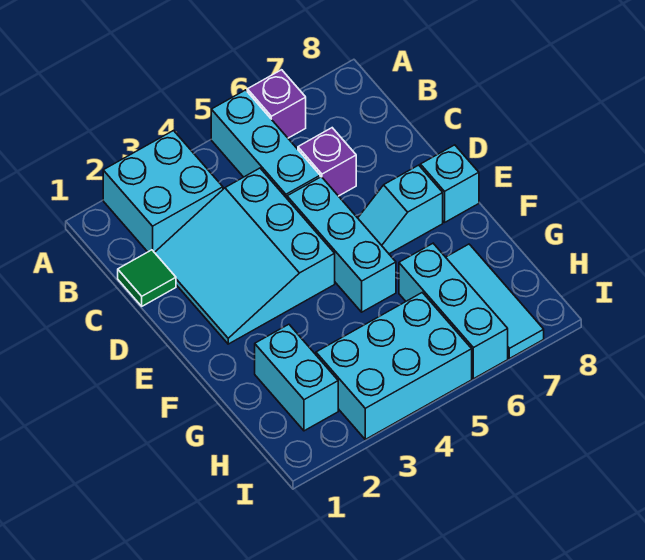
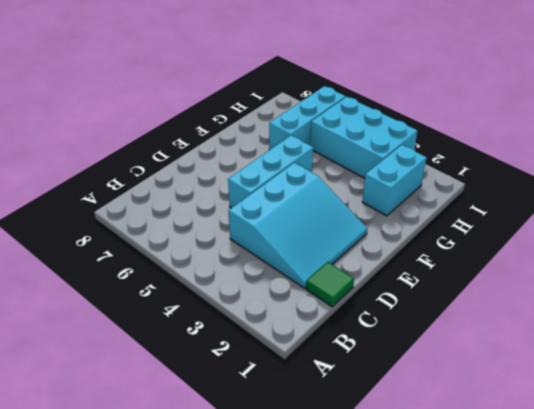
none -> cyan brick A2:B3 level 1
none -> cyan brick A5:C5 level 1
none -> purple brick A6 level 1

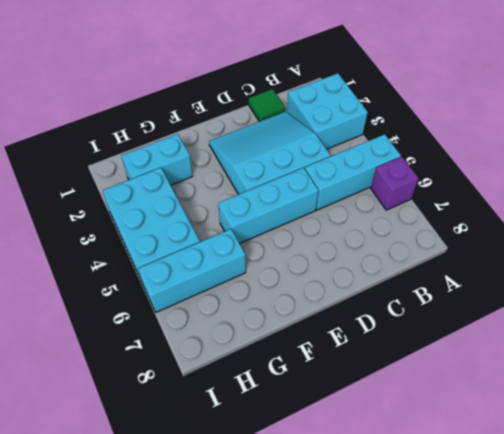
none -> purple brick C6 level 1
none -> cyan slope E6:E7 level 1 top 7
none -> cyan brick E8 level 1

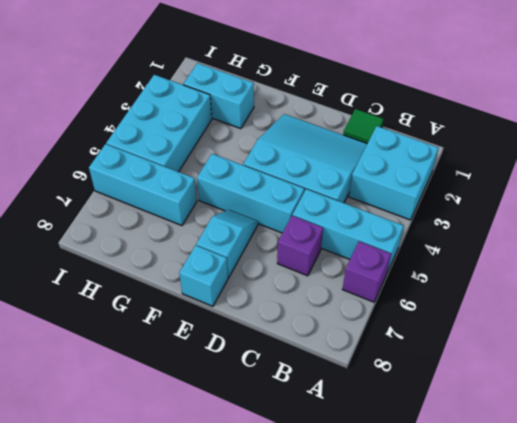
none -> cyan tile G7:I7 level 1

